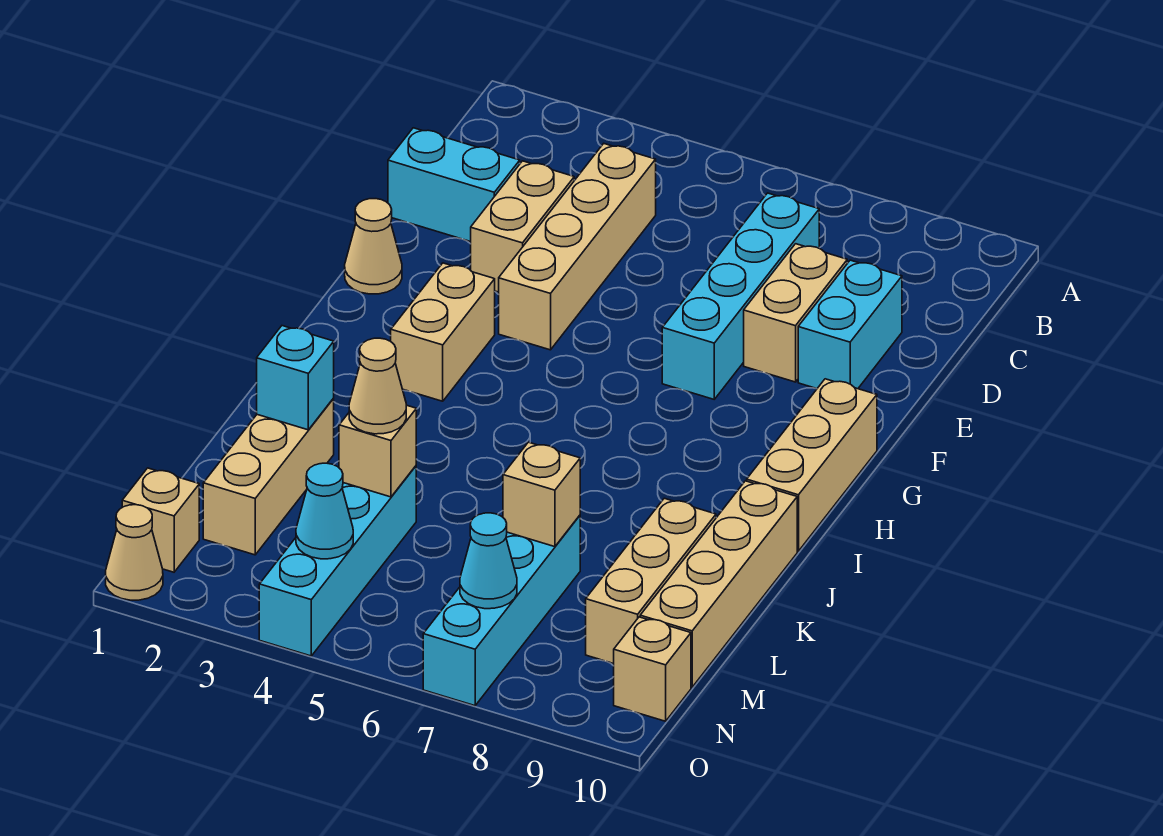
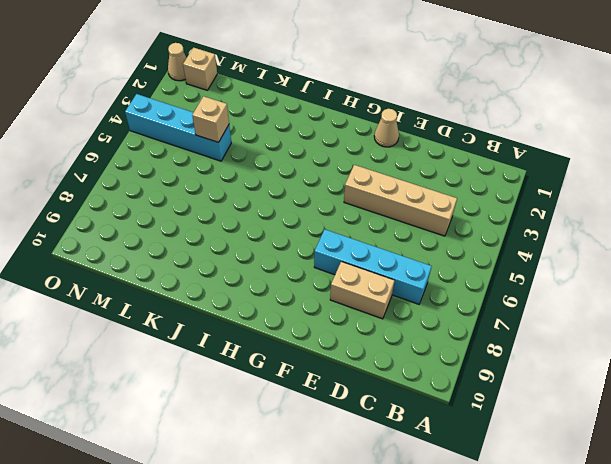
none -> cyan brick D1:D2 level 1
none -> tan brick D3:E3 level 1
none -> cyan brick D9:E9 level 1

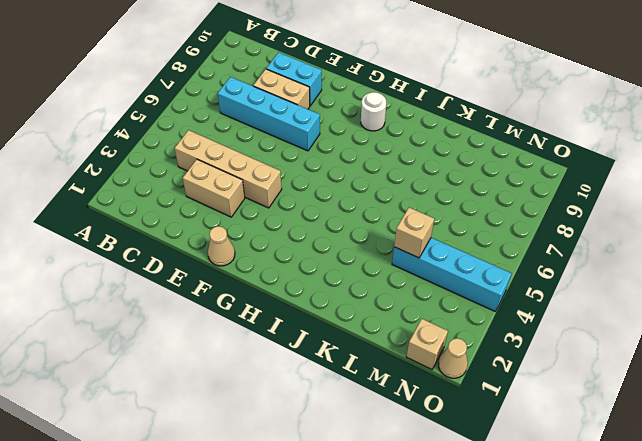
white round brick H9 level 1 -> none
none -> cyan brick D1:D2 level 1
none -> tan brick G3:H3 level 1
none -> tan brick G10:I10 level 1

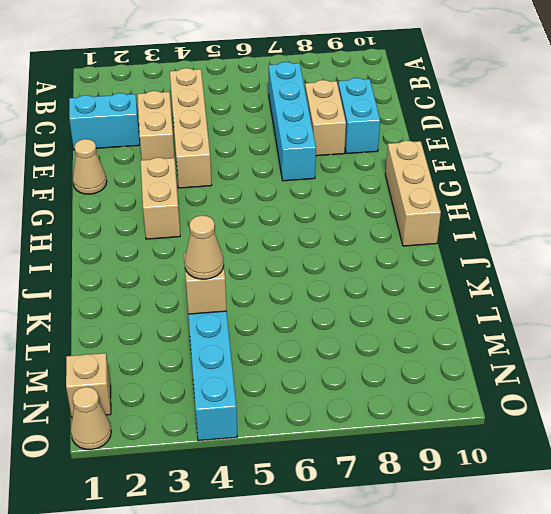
none -> tan brick J10:M10 level 1
none -> tan brick K2:M2 level 1
none -> tan brick K9:M9 level 1

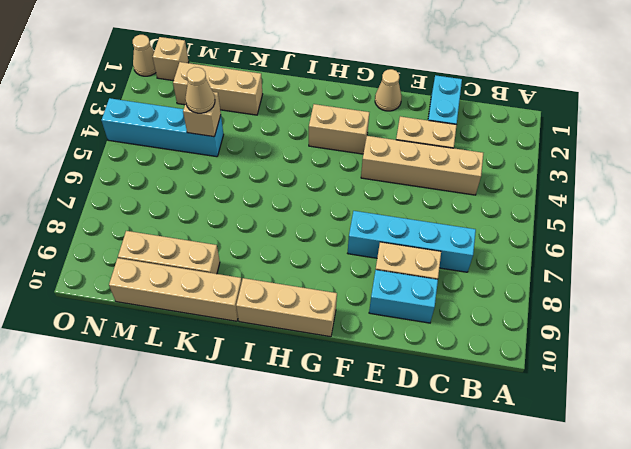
none -> cyan brick L7:O7 level 1
none -> tan brick N10 level 1
none -> cyan brick K2 level 2

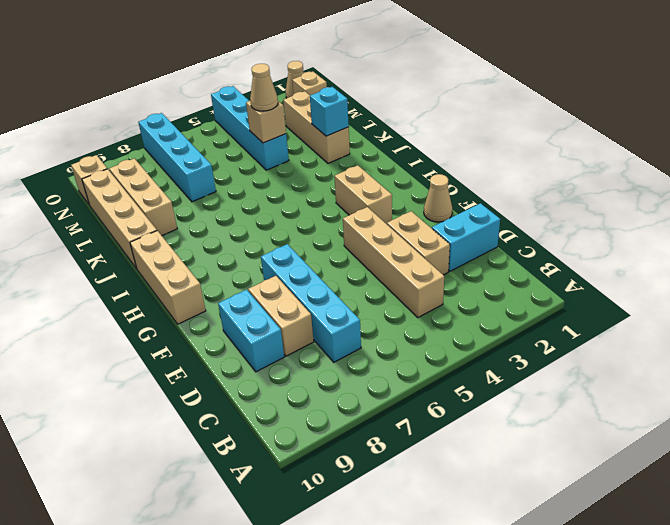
none -> tan brick L7 level 2
none -> cyan cone N4 level 2
none -> cyan cone N7 level 2

